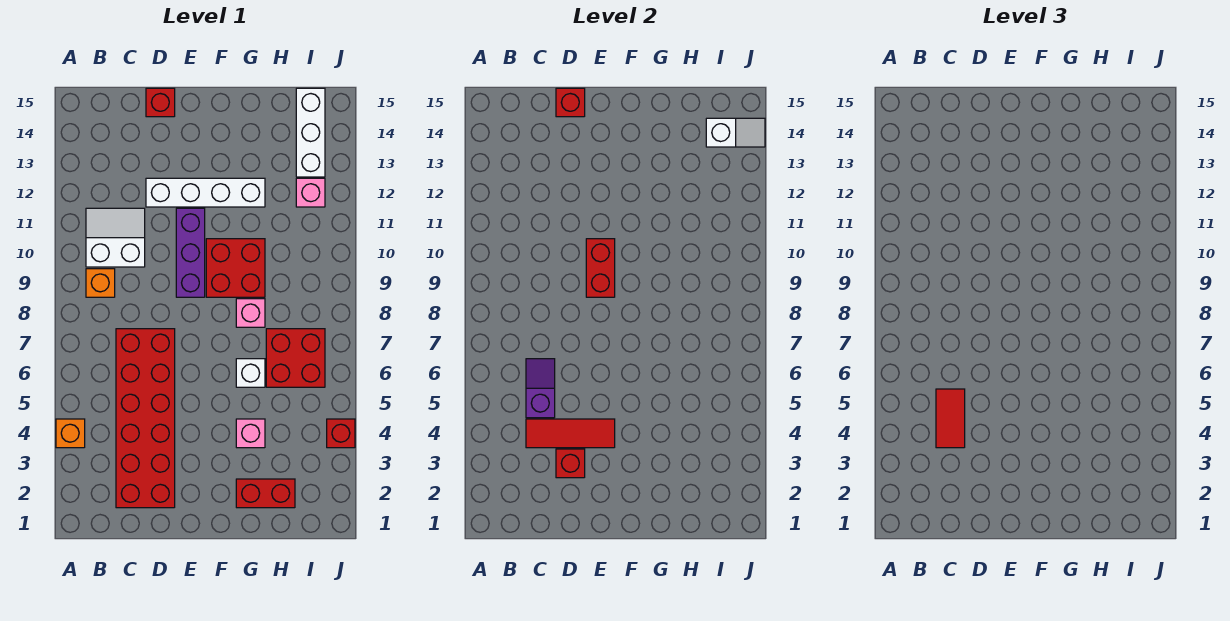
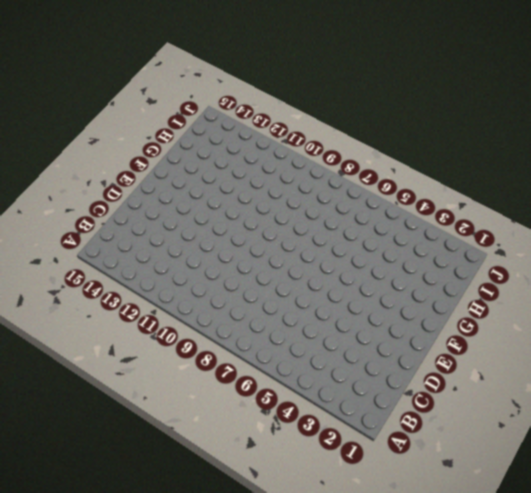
none -> orange brick A4 level 1
none -> orange brick B9 level 1
none -> white slope B10:C11 level 1 top 10

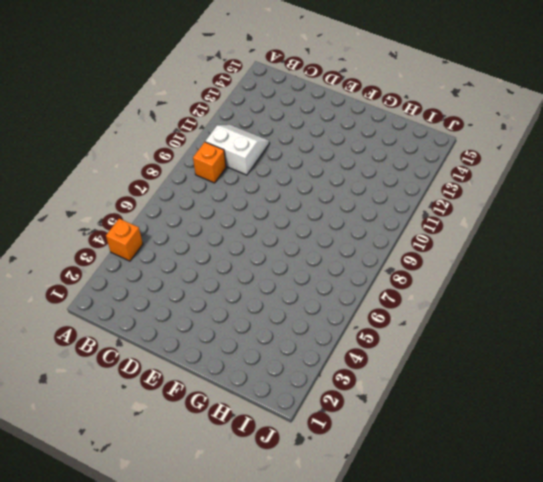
none -> red brick C2:D7 level 1
none -> white brick D12:G12 level 1
none -> red brick D15 level 1

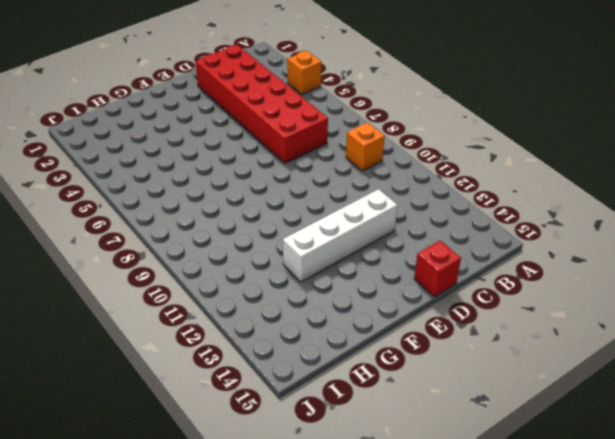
none -> white slope B10:C11 level 1 top 10
none -> purple brick E9:E11 level 1
none -> red brick F9:G10 level 1

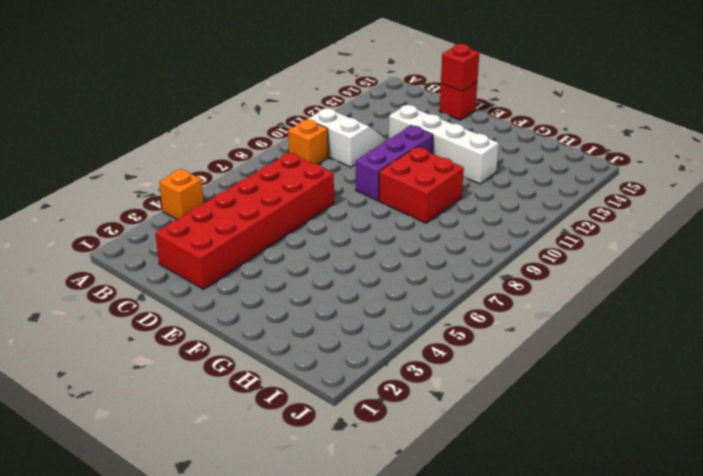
none -> red brick G2:H2 level 1
none -> pink brick G4 level 1
none -> white brick G6 level 1

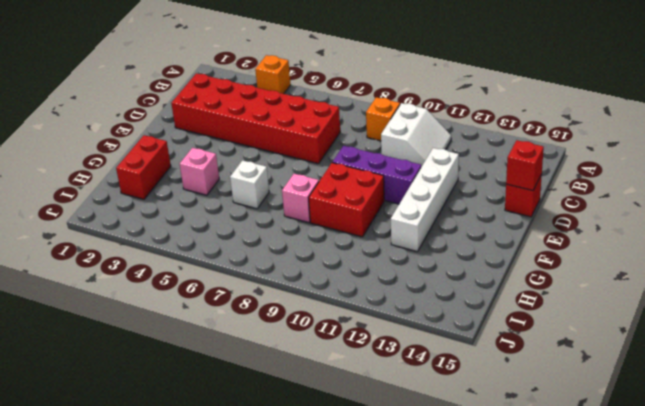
none -> red brick H6:I7 level 1
none -> pink brick I12 level 1
none -> white brick I13:I15 level 1

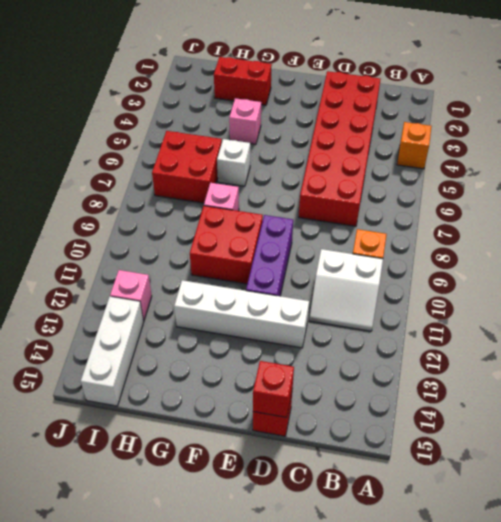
none -> red brick J4 level 1
none -> red tile C4:E4 level 2
none -> purple slope C5:C6 level 2 top 5

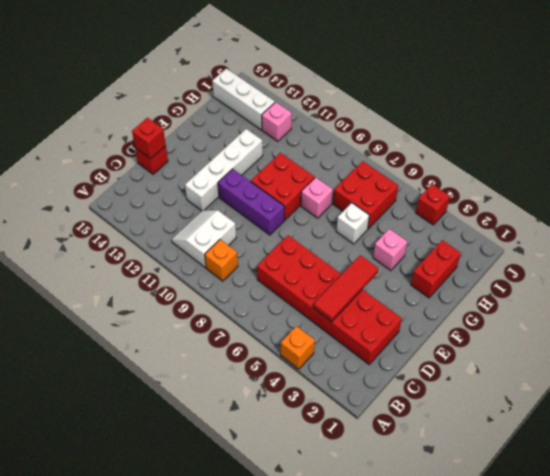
none -> purple slope C5:C6 level 2 top 5
none -> red brick D3 level 2
none -> red brick E9:E10 level 2

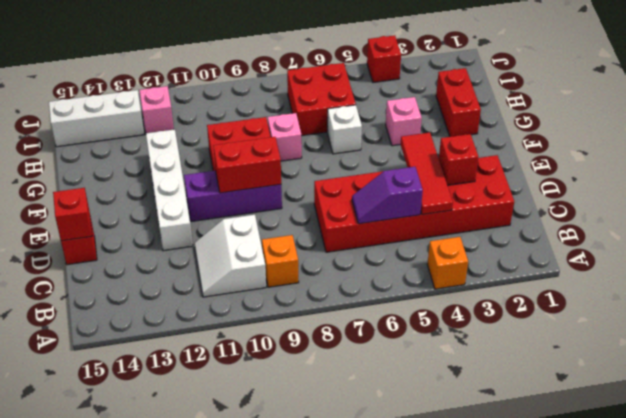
none -> white slope I14:J14 level 2 top I
none -> red tile C4:C5 level 3

